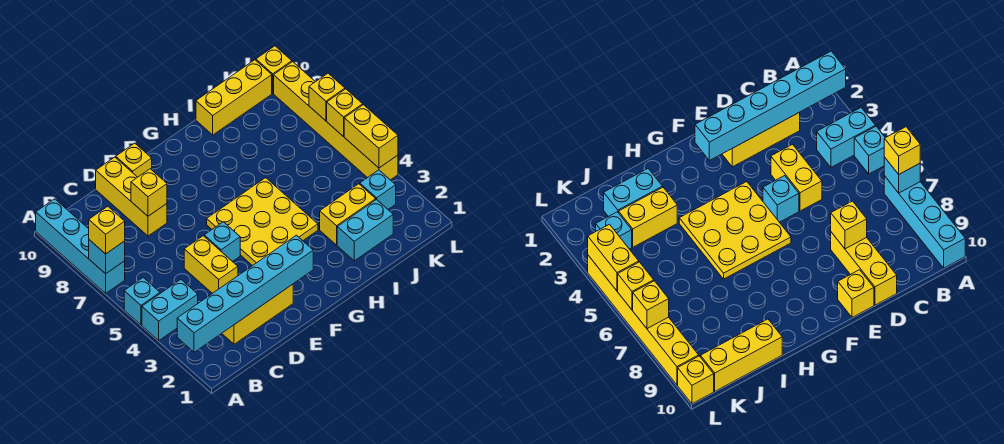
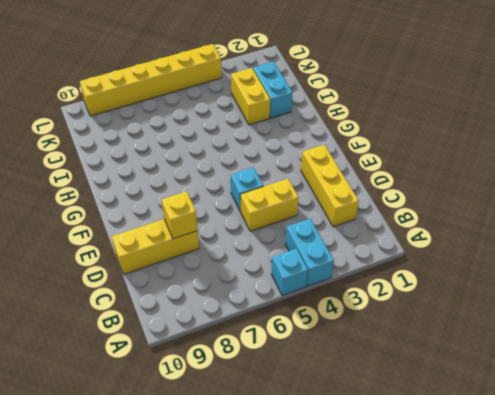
none -> cyan brick A7:A10 level 1
none -> yellow brick E10 level 1
none -> yellow plate F4:H6 level 1

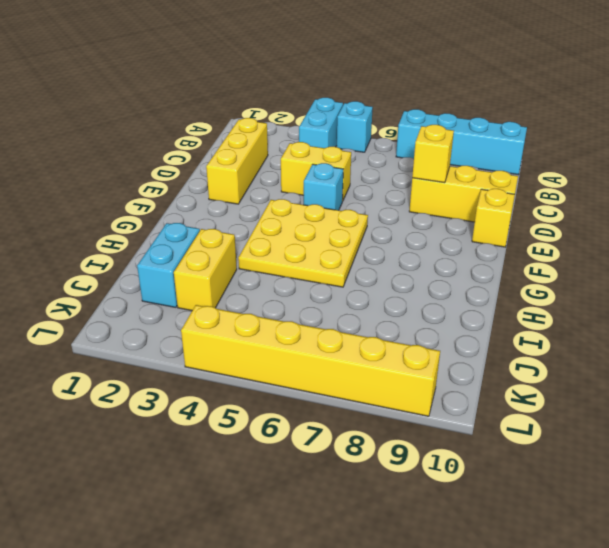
none -> yellow brick I10:K10 level 1
none -> cyan brick K3 level 1
none -> yellow brick L10 level 1

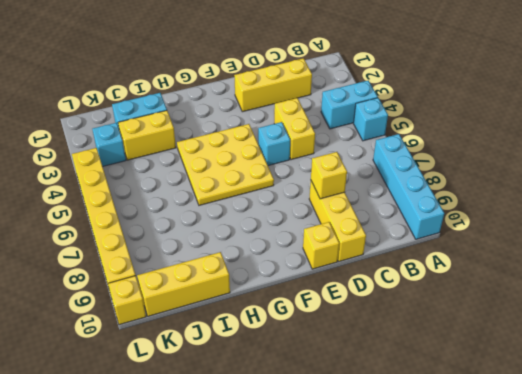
none -> cyan brick A2:F2 level 2
none -> cyan brick A7 level 2
none -> yellow brick L4:L5 level 2

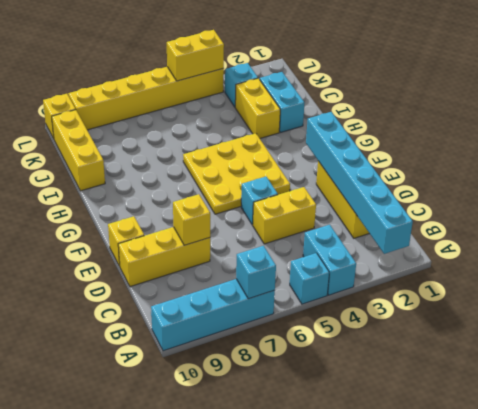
none -> yellow brick L6 level 2
none -> yellow brick L7 level 2
none -> yellow brick A7 level 3

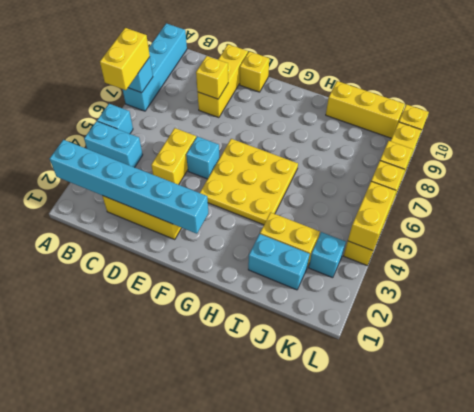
yellow brick A6:A7 level 3 -> yellow brick A7 level 3

